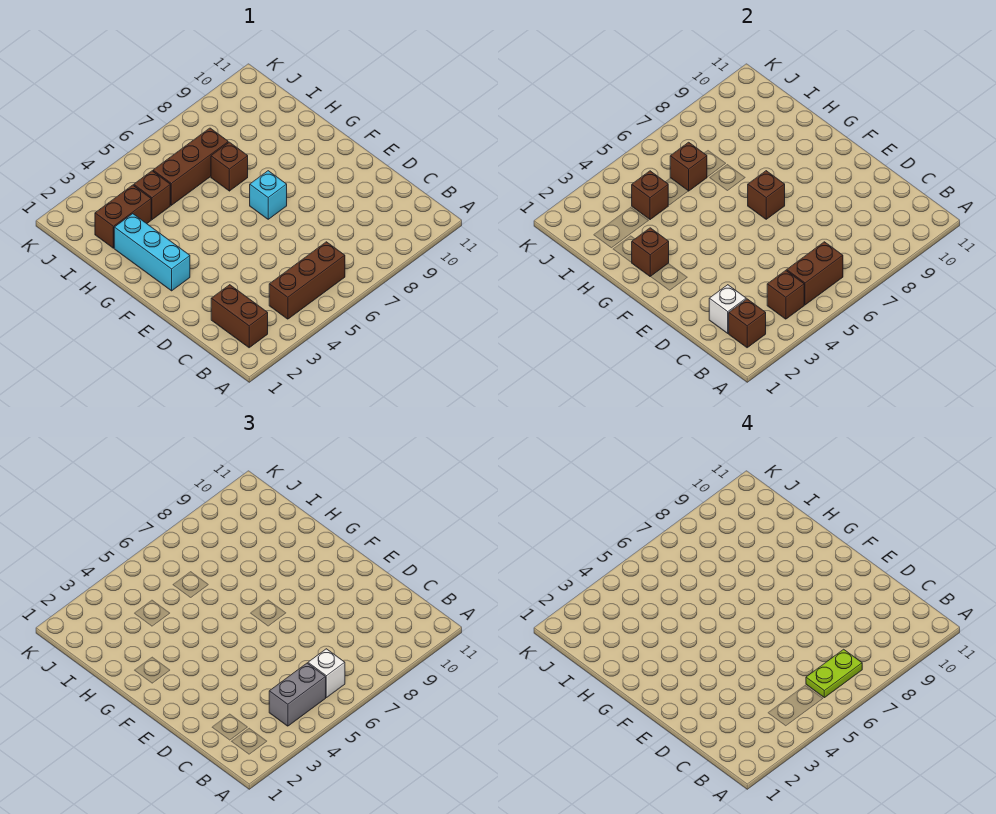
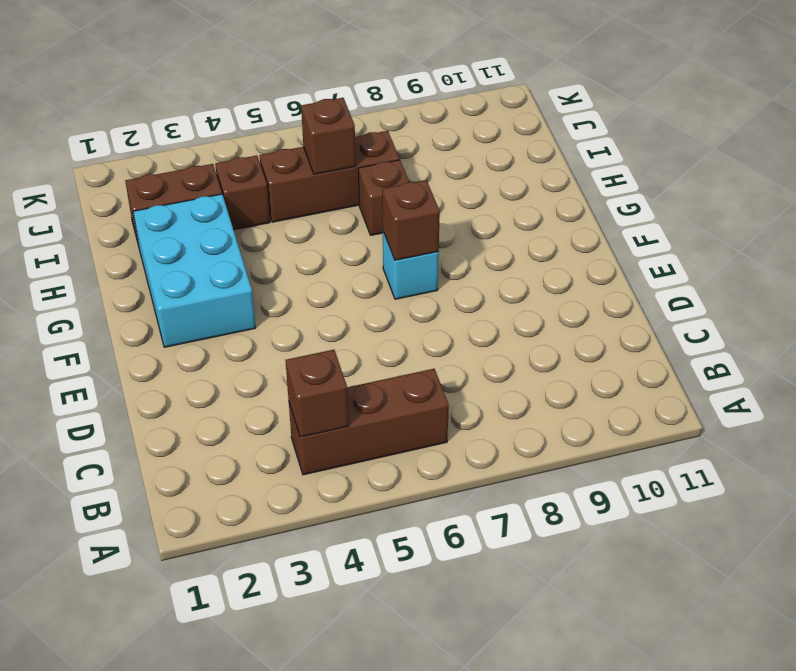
cyan brick F2:H3 level 1 -> cyan brick F2:H2 level 1
none -> brown brick B2:C2 level 1
none -> brown brick B2 level 2
none -> brown brick B5:B6 level 2

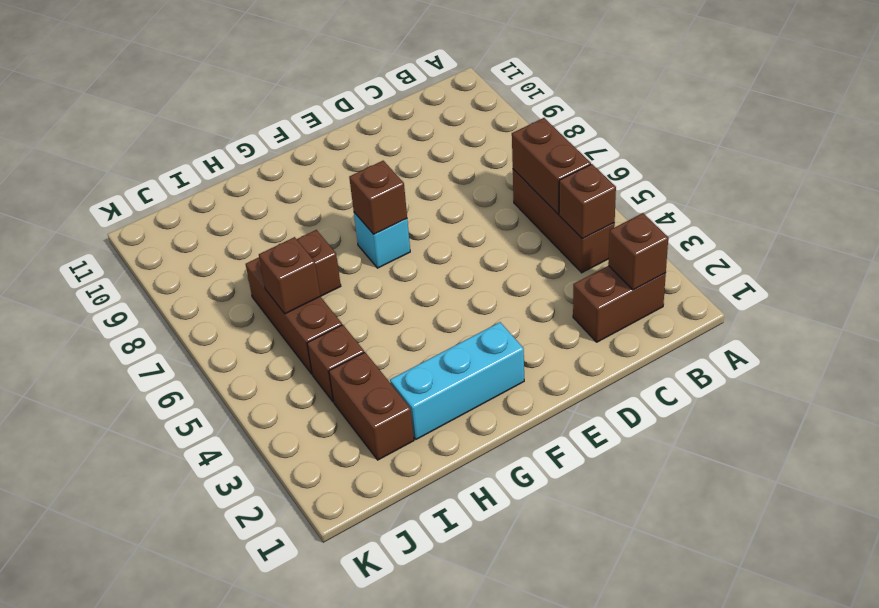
none -> white brick C2 level 2
none -> brown brick G2 level 2
none -> brown brick I4 level 2

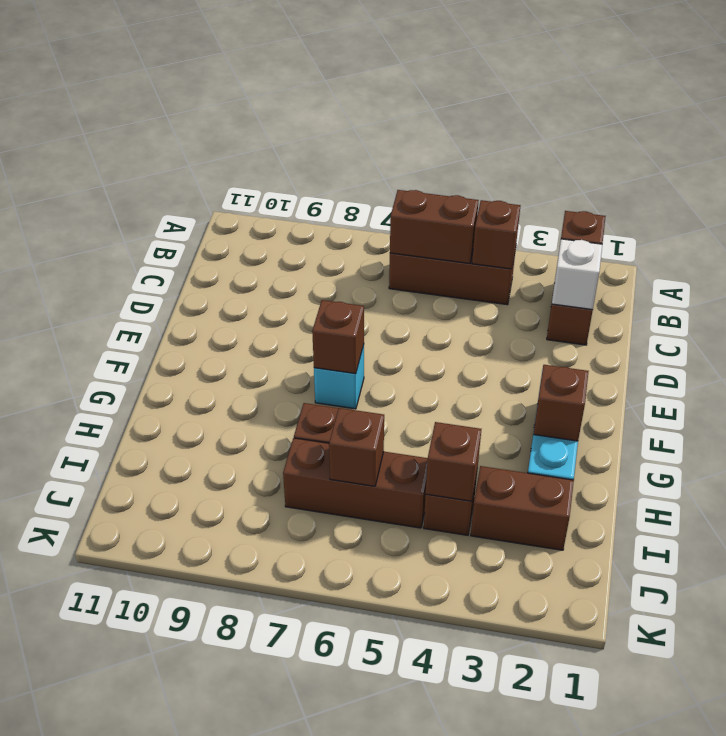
none -> grey brick B4:B5 level 3
none -> white brick B6 level 3
none -> lime plate B6:B7 level 4

